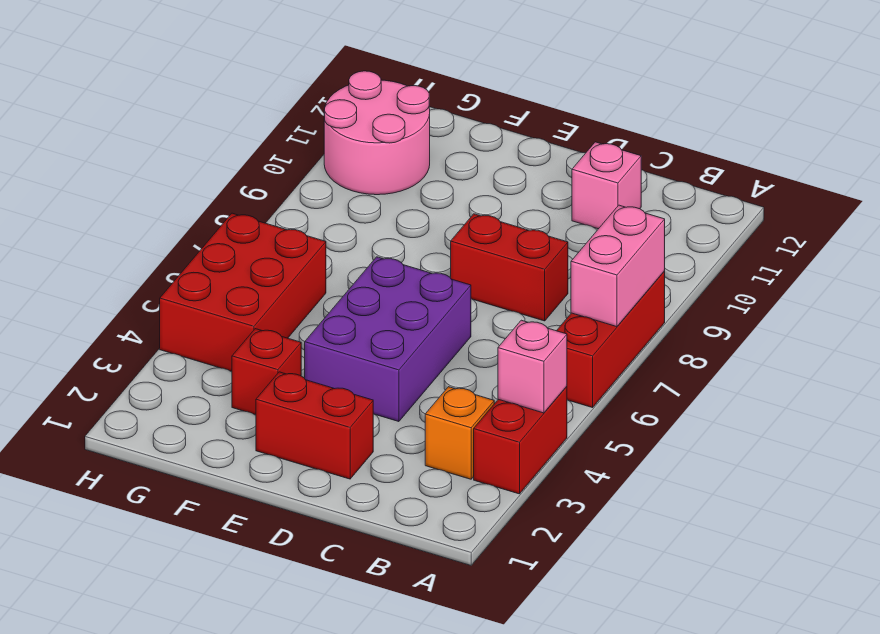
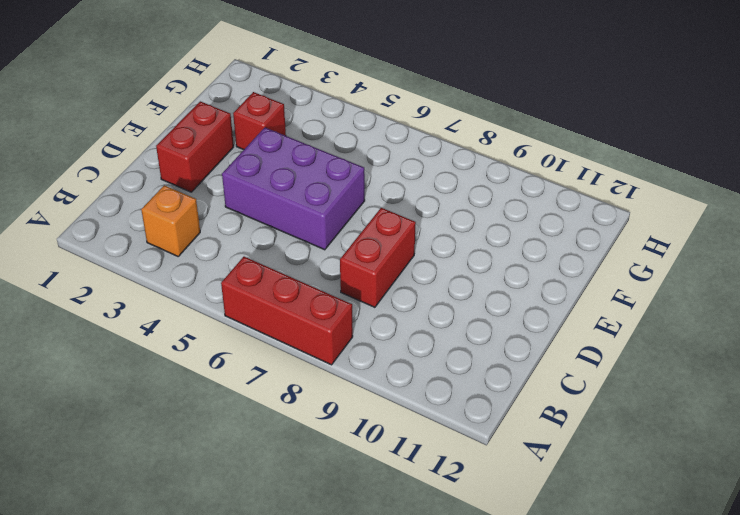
none -> red brick A3:A4 level 1
none -> pink brick C11 level 1
none -> red brick G4:H6 level 1

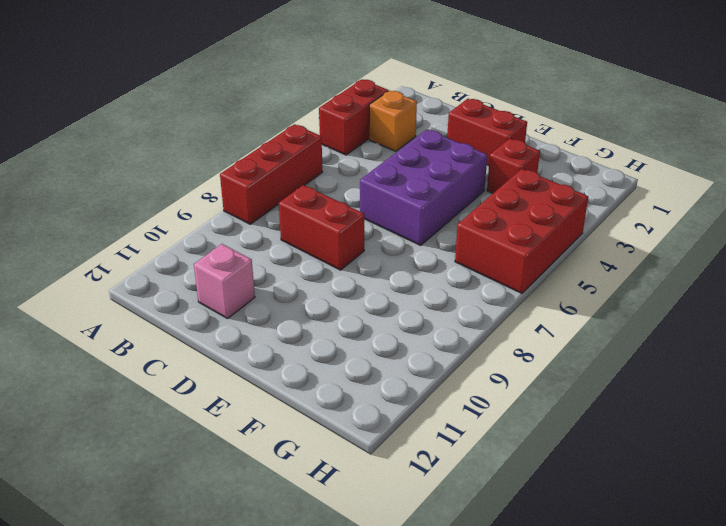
none -> pink round brick G10:H11 level 1
none -> pink brick A4 level 2
none -> pink brick A7:A8 level 2

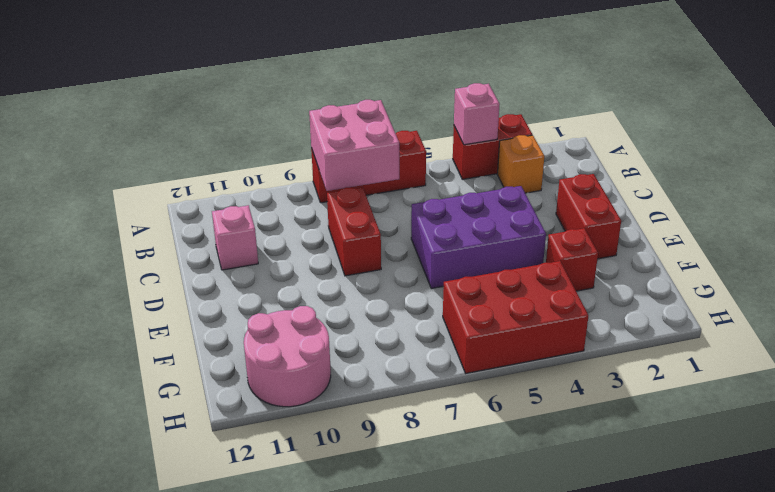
pink brick A7:B8 level 2 -> pink brick A7:A8 level 2

